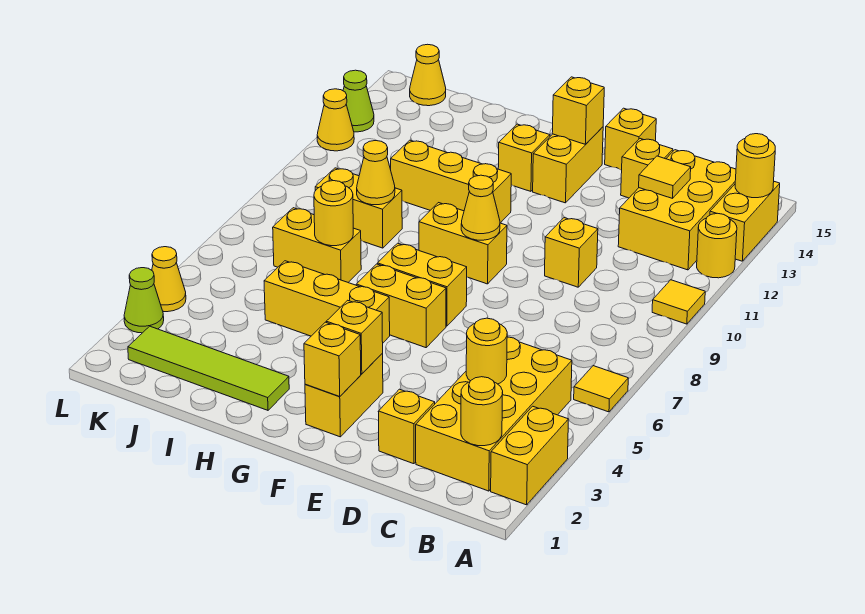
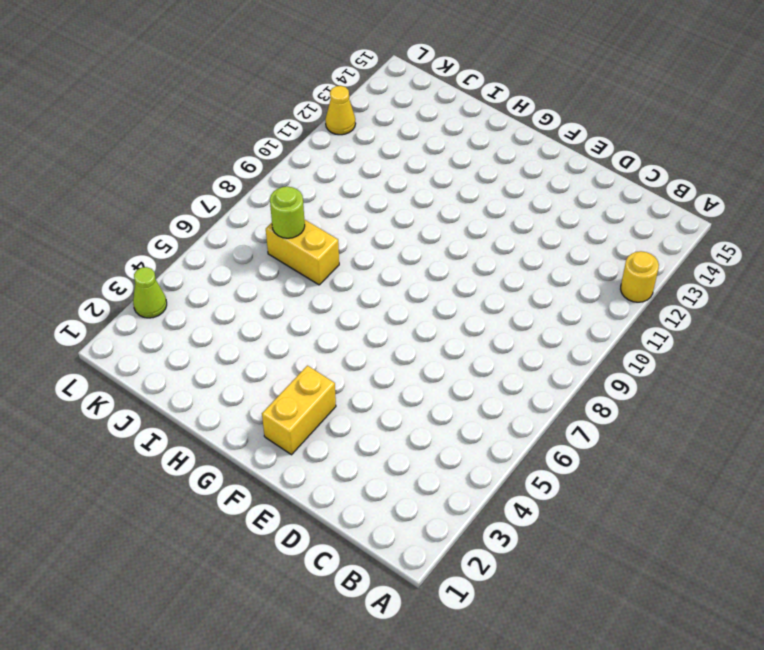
lime round brick J7 level 2 -> none
none -> yellow brick A2:A3 level 1
none -> yellow tile A6 level 1
none -> yellow tile A10 level 1
none -> yellow brick A13:A14 level 1

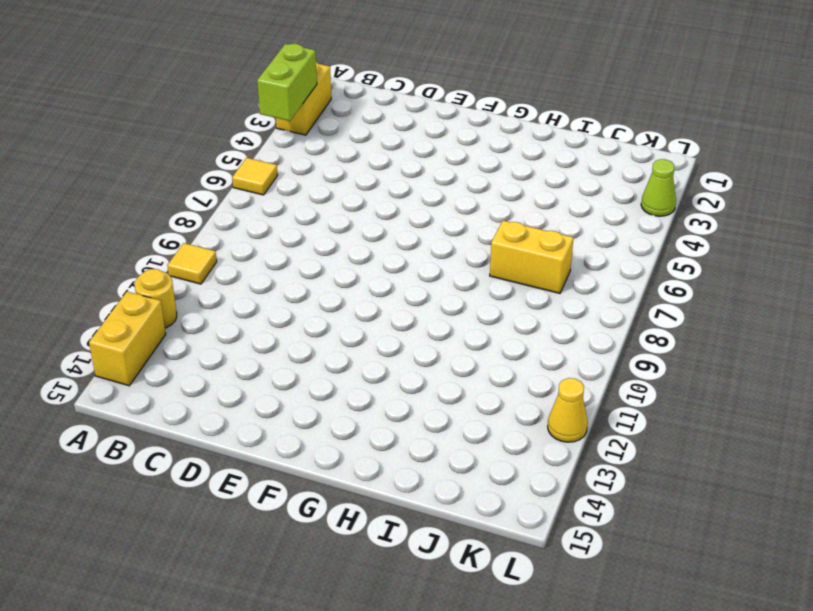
lime brick A3:A4 level 2 -> none
none -> yellow brick B2:C5 level 1
none -> yellow brick B12:C14 level 1
none -> yellow brick D2 level 1
none -> yellow brick D10 level 1

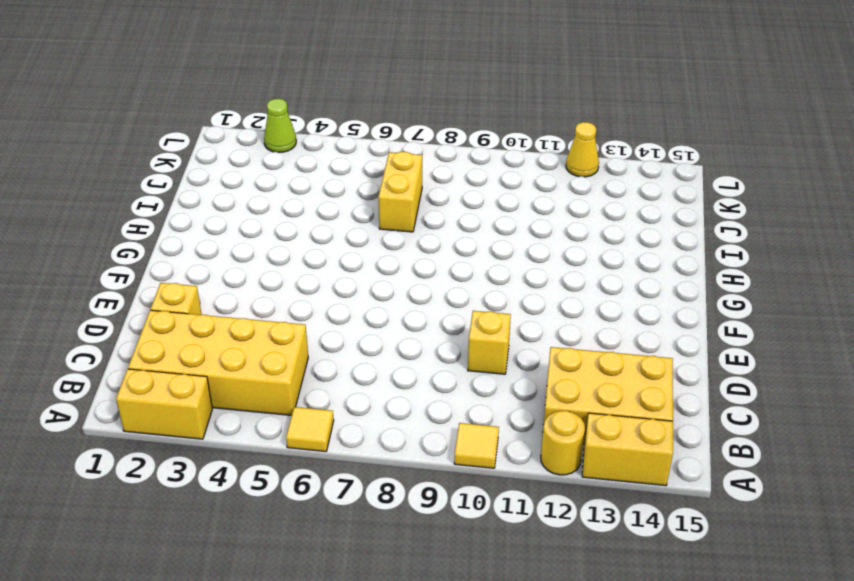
none -> yellow brick D14 level 1
none -> yellow brick E15 level 1
none -> yellow brick F2:F3 level 1
none -> yellow brick F6:G6 level 1

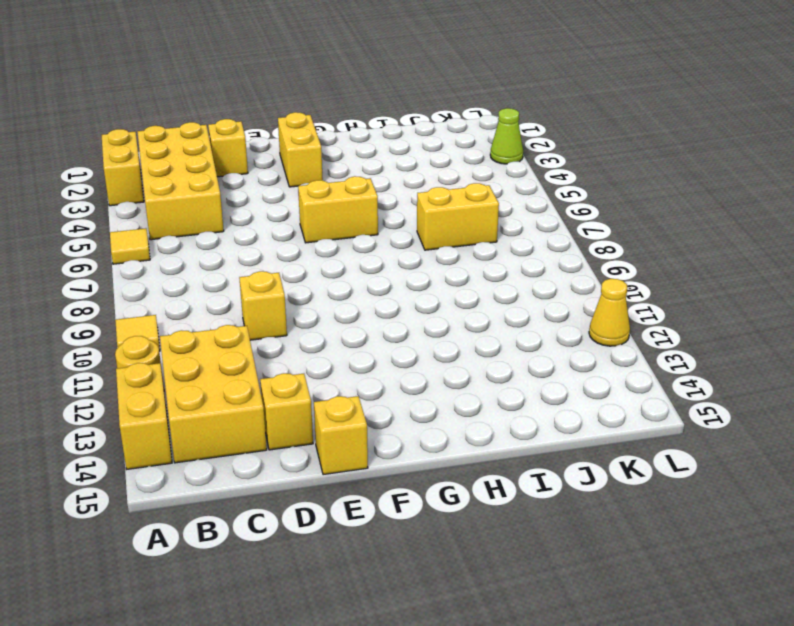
none -> yellow brick F7:G7 level 1
none -> yellow brick F9:G9 level 1
none -> yellow brick F13:F14 level 1
none -> yellow brick G5:I5 level 1

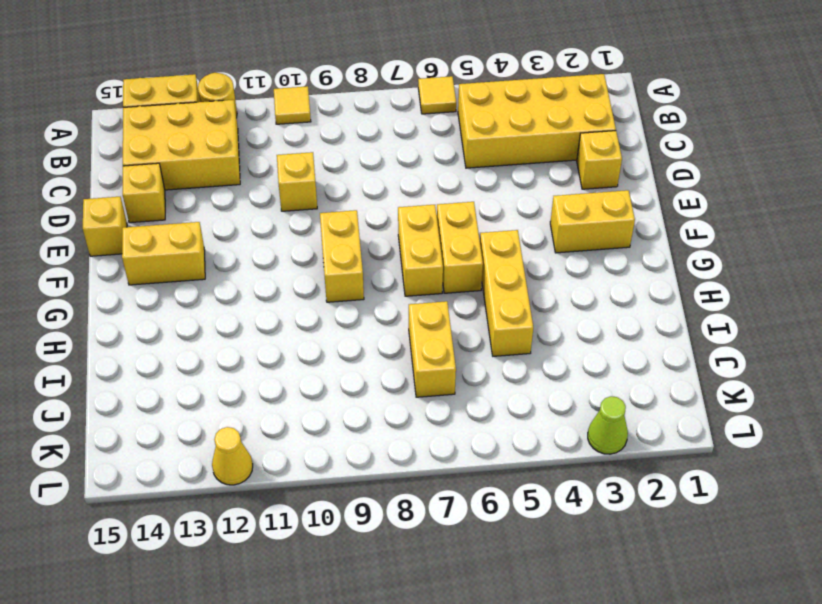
none -> yellow brick A2:A3 level 1
none -> yellow brick G11:I11 level 1
none -> yellow brick G13 level 1
none -> lime tile H2:K2 level 1

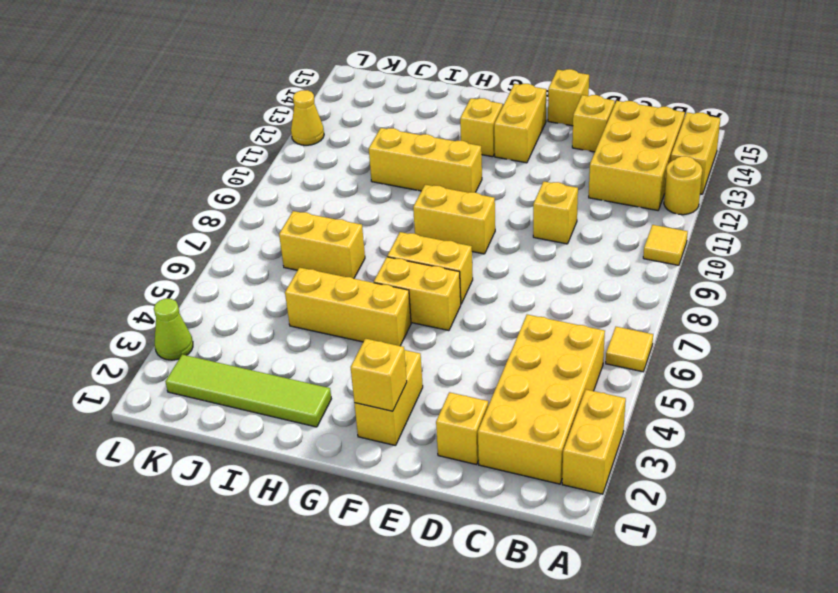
none -> yellow brick I9:J9 level 1
none -> yellow cone K15 level 1
none -> yellow cone L4 level 1
none -> lime cone L13 level 1

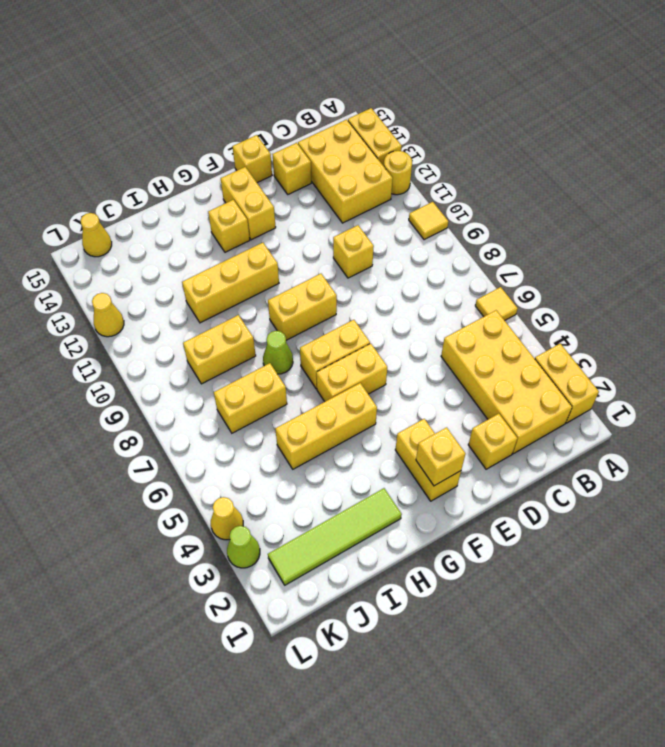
lime cone H8 level 1 -> lime cone L13 level 1
none -> yellow round brick A14 level 2
none -> yellow round brick B2 level 2
none -> yellow round brick C4 level 2
none -> yellow tile C13 level 2

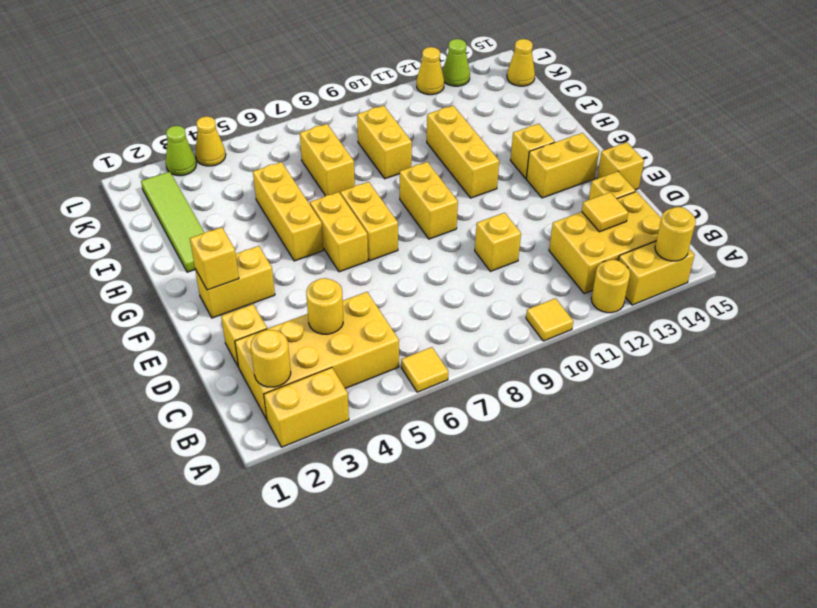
none -> yellow brick F3 level 2
none -> yellow cone F9 level 2
none -> yellow brick F14 level 2
none -> yellow round brick I7 level 2

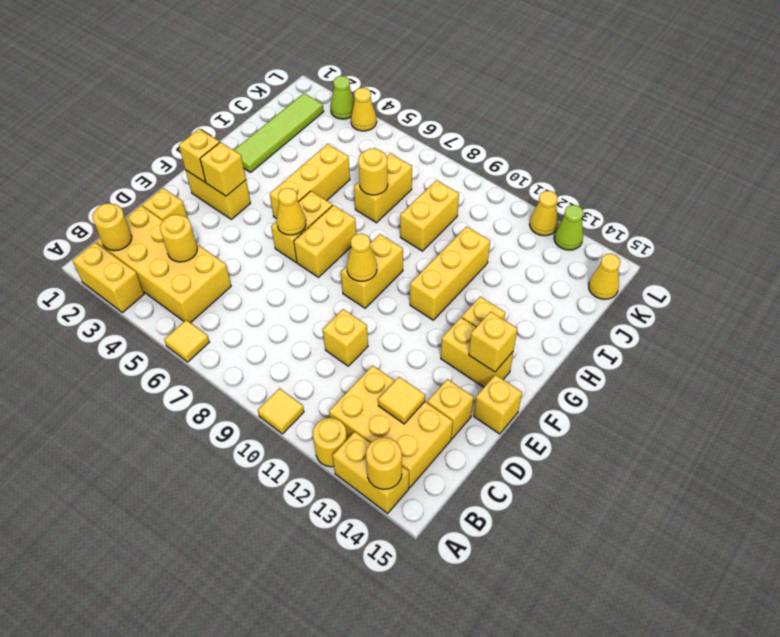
yellow cone F6 level 2 -> yellow cone I9 level 2

